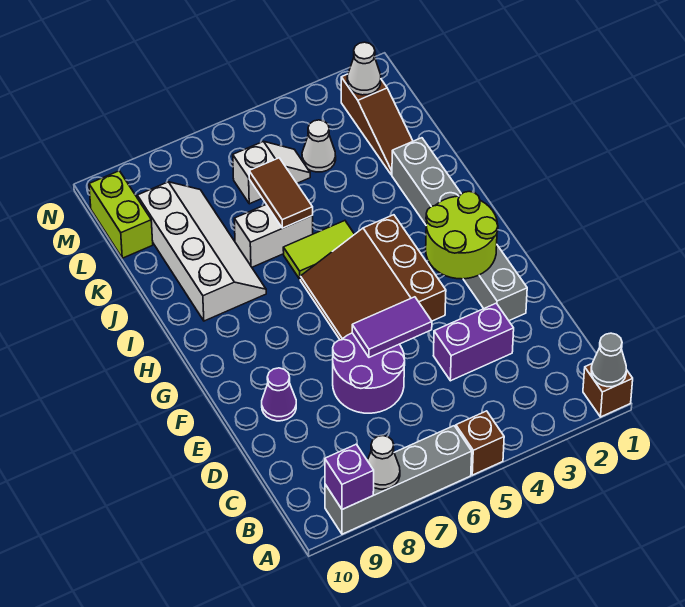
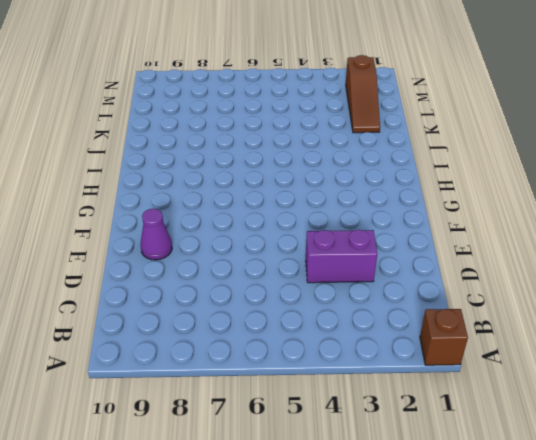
none -> brown brick A5 level 1
none -> grey brick A6:A9 level 1
none -> purple round brick D6:E7 level 1

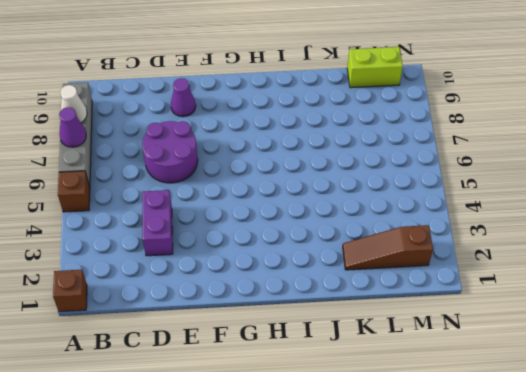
purple cone A7 level 2 -> none
none -> grey brick E2:J2 level 1
none -> brown slope F4:H6 level 1 top 4
none -> lime tile I5:I6 level 1

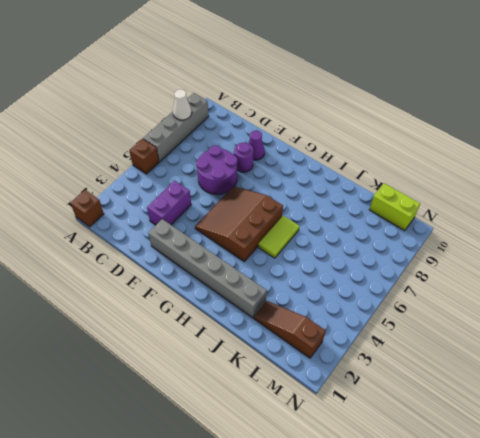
purple round brick E8 level 1 -> none
brown slope F4:H6 level 1 top H -> brown slope F4:H6 level 1 top 4
none -> white slope I8:L9 level 1 top 9
none -> white brick J6:J7 level 1
none -> white cone L4 level 1

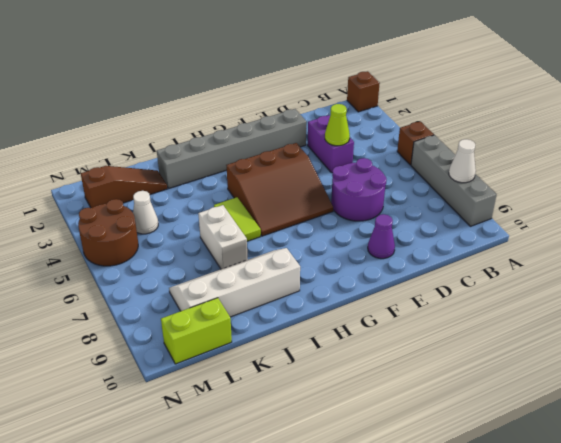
lime cone D4 level 2 -> none
brown round brick M4:N5 level 1 -> none
none -> white slope L5:L6 level 1 top 6
none -> grey cone A1 level 2
none -> purple brick A9 level 2

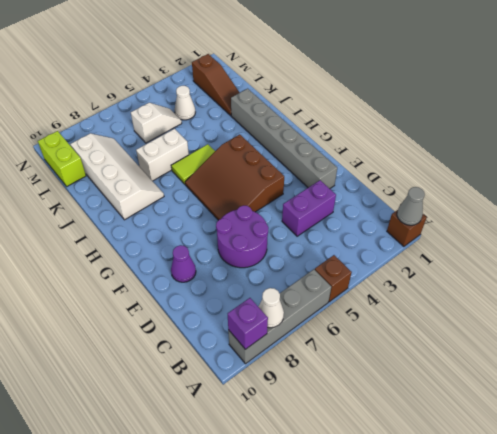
none -> purple tile E5:E6 level 2
none -> lime round brick F2:G3 level 2
none -> brown tile J6:K6 level 2

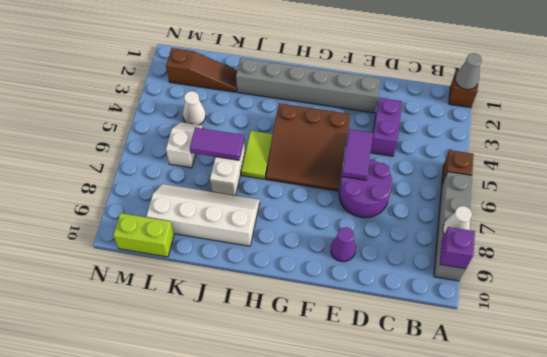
purple tile J6:K6 level 2 -> brown tile J6:K6 level 2
none -> lime round brick F2:G3 level 2
none -> white cone M2 level 2

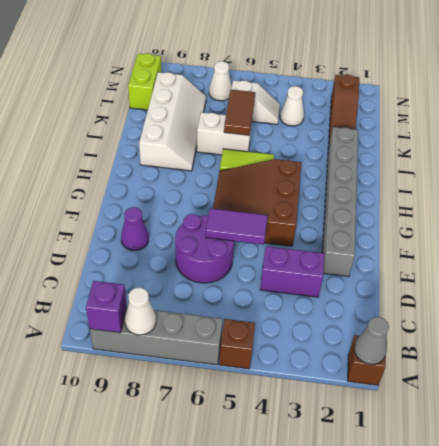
white cone M7 level 1 -> white cone M2 level 2
none -> lime round brick F2:G3 level 2

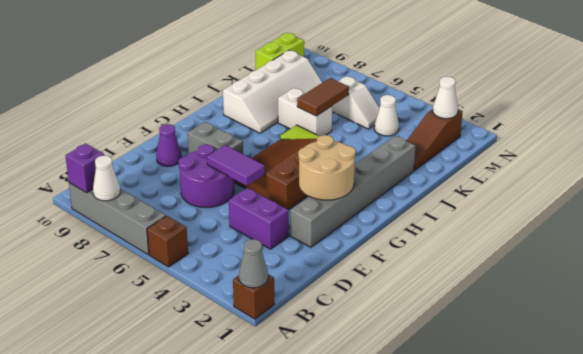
tan round brick F2:G3 level 2 -> lime round brick F2:G3 level 2
grey brick F7:F8 level 1 -> none

